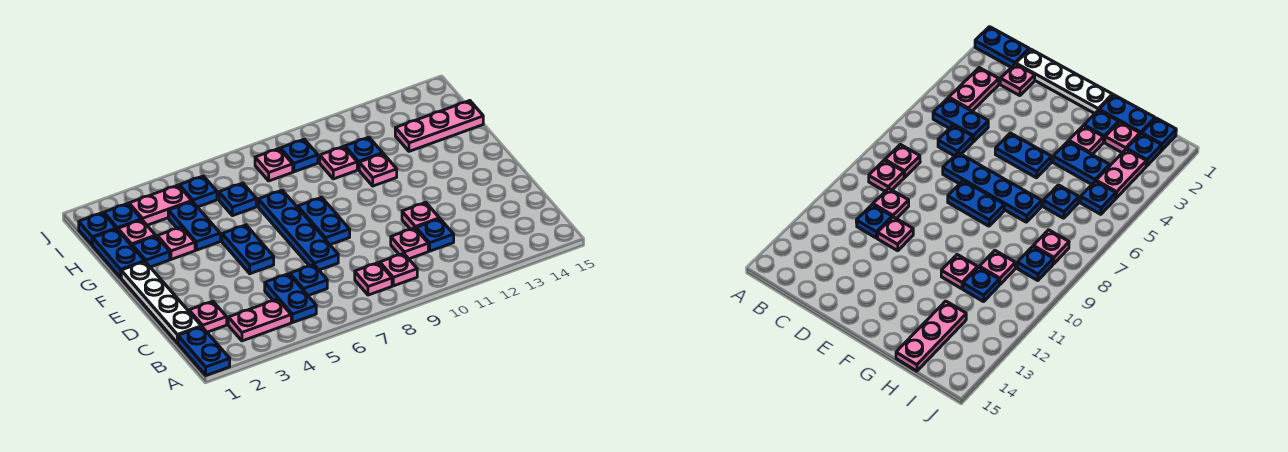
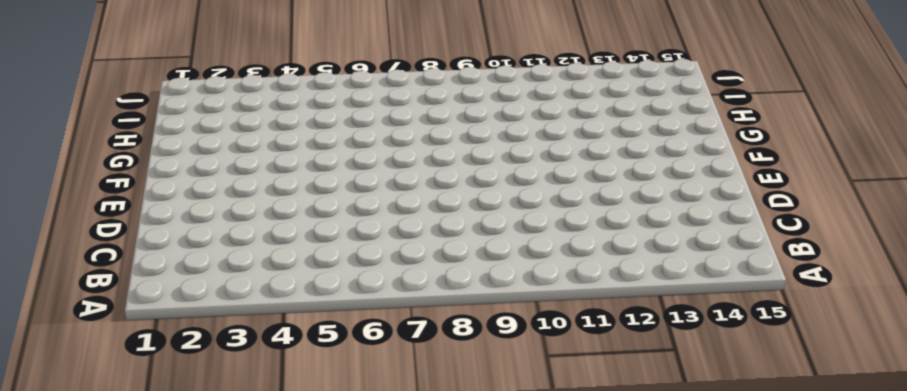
none -> blue plate A1:B1 level 1
none -> pink plate B3:B4 level 1
none -> blue plate B5:C5 level 1
none -> pink plate B8 level 1

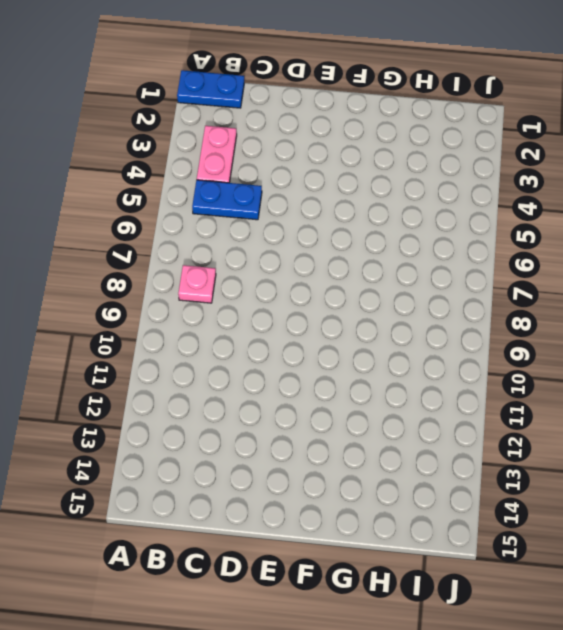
none -> pink plate B9 level 1
none -> white plate C1:F1 level 1
none -> pink plate C2 level 1
none -> blue plate C6 level 1

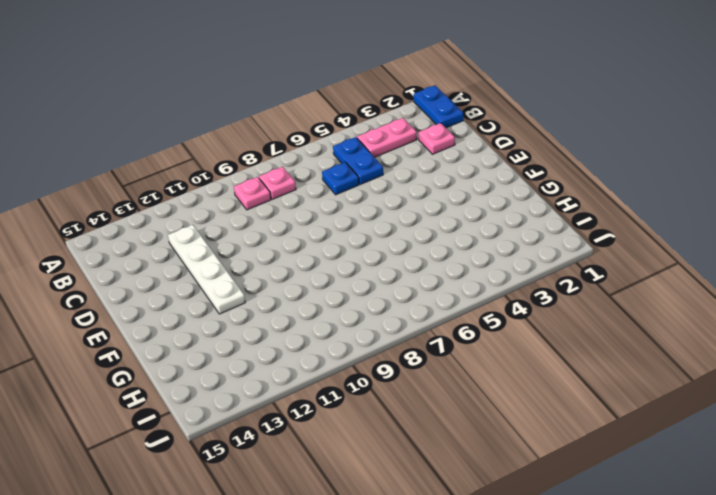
white plate C12:F12 level 1 -> white plate C1:F1 level 1
none -> pink plate C10 level 1
none -> blue plate C11 level 1
none -> blue plate D7:G7 level 1
none -> pink plate D11 level 1

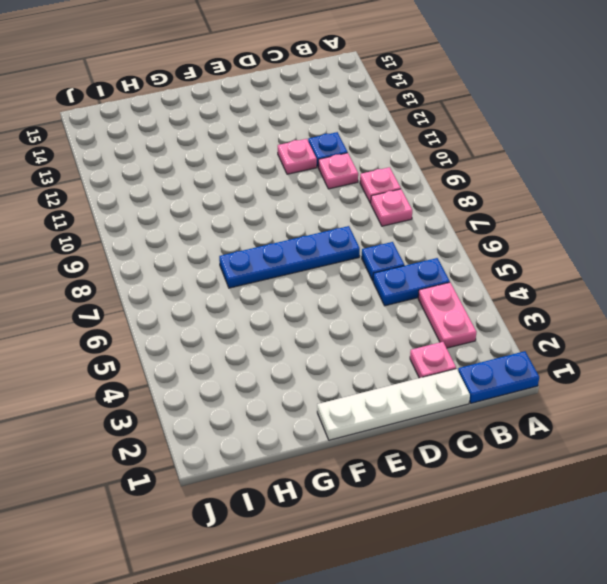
none -> blue plate E5:F5 level 1
none -> blue plate E8:F8 level 1
none -> blue plate G1:H1 level 1
none -> blue plate G2 level 1

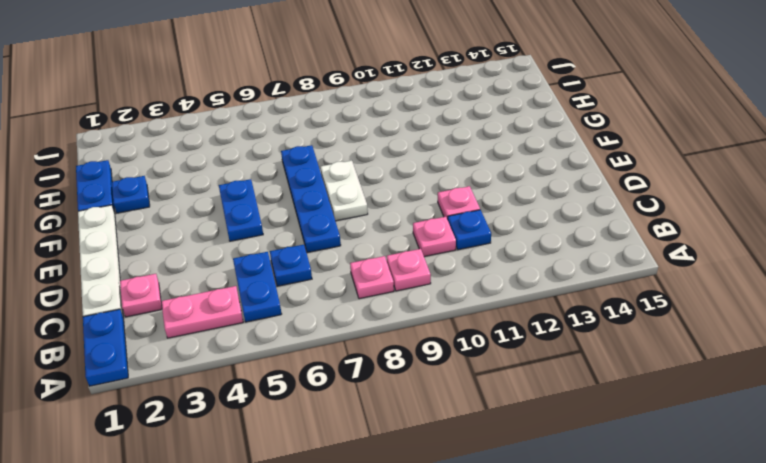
white plate E8:F8 level 1 -> blue plate E8:F8 level 1
none -> pink plate G3 level 1
none -> blue plate G4:H4 level 1
none -> pink plate G11 level 1
none -> pink plate H2 level 1

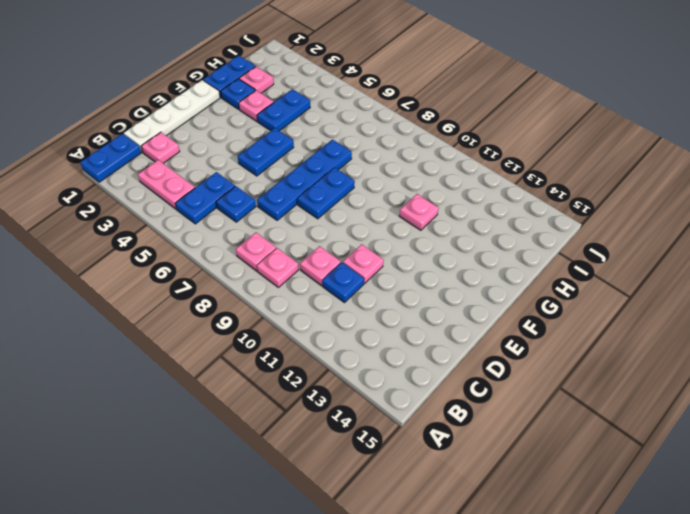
none -> blue plate H6 level 1
none -> pink plate H10 level 1
none -> blue plate H11 level 1
none -> pink plate H13:H15 level 1

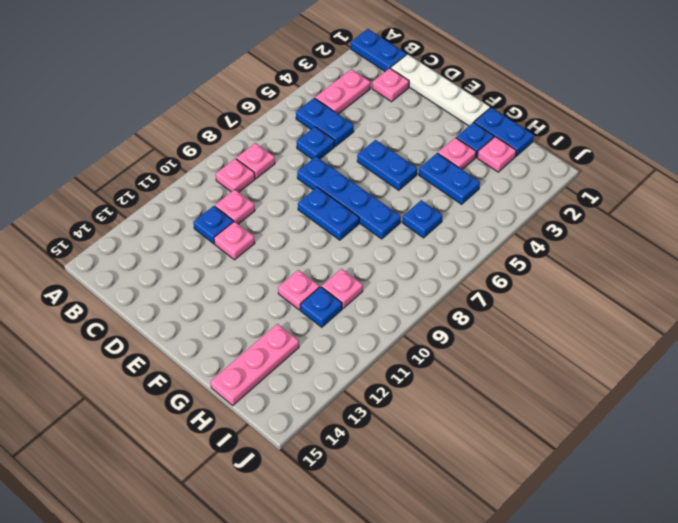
none -> blue plate I1 level 1
none -> blue plate I2 level 1
none -> pink plate I3:I4 level 1
none -> blue plate I5 level 1

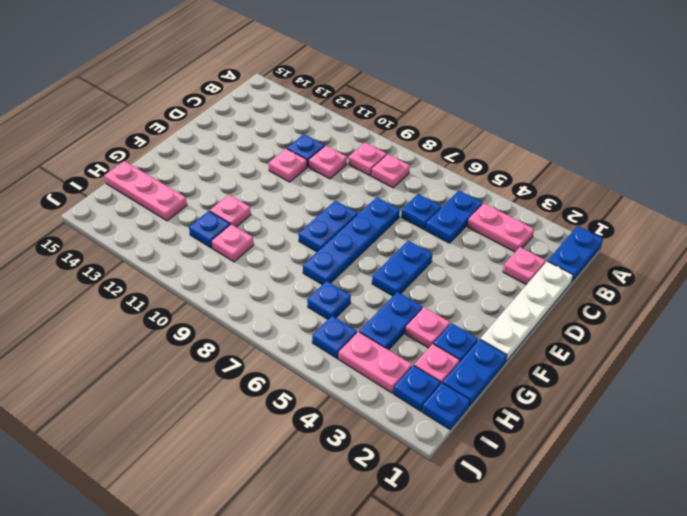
none -> pink plate I8 level 1
none -> blue plate I9 level 1

